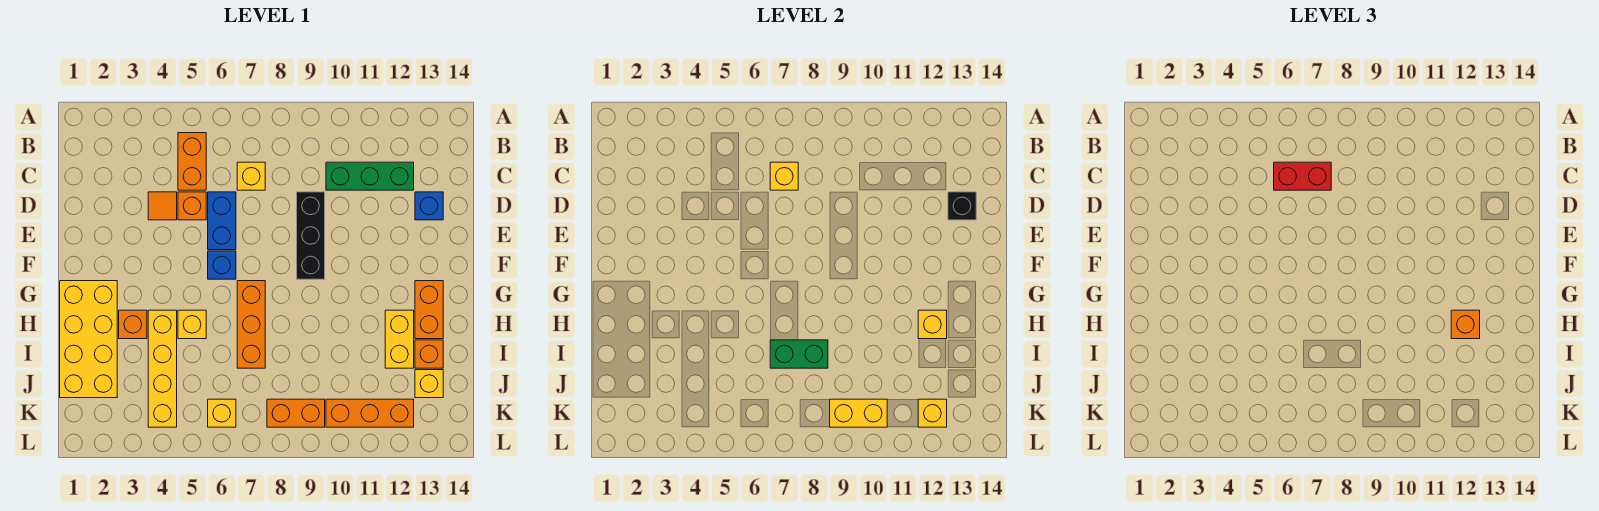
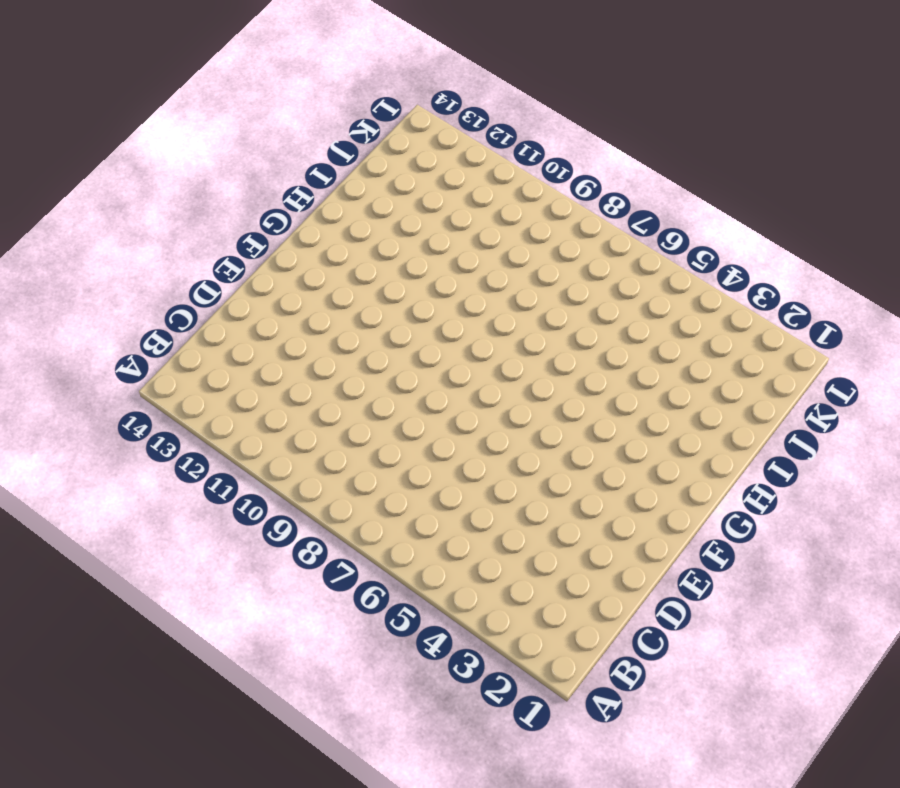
none -> orange brick B5:C5 level 1
none -> yellow brick C7 level 1
none -> green brick C10:C12 level 1

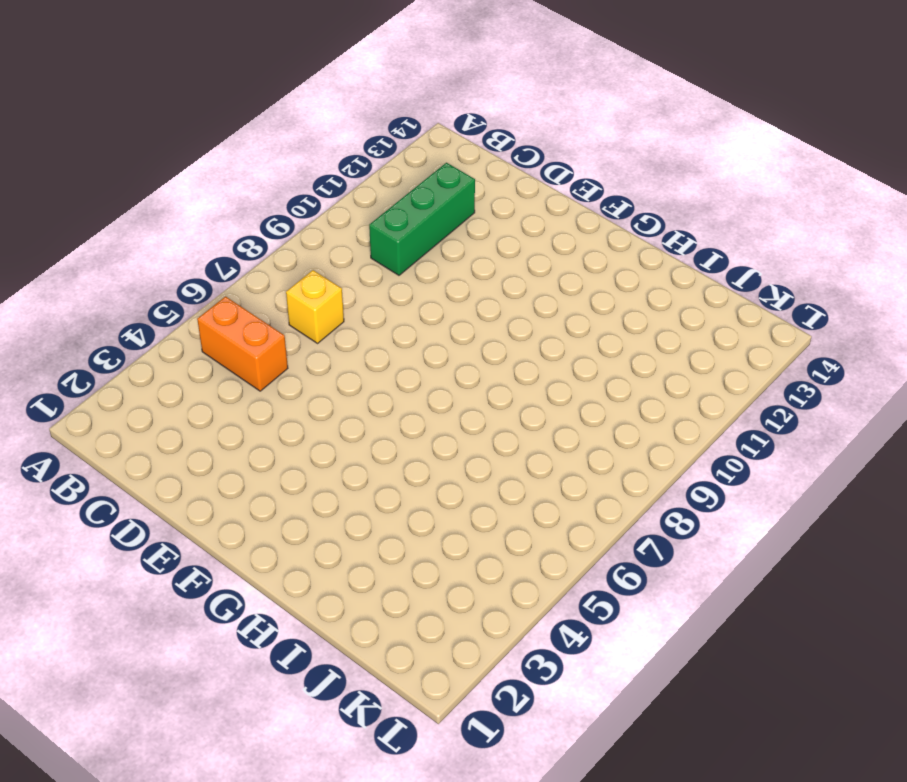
none -> orange tile D4 level 1
none -> orange brick D5 level 1
none -> blue brick D6:E6 level 1

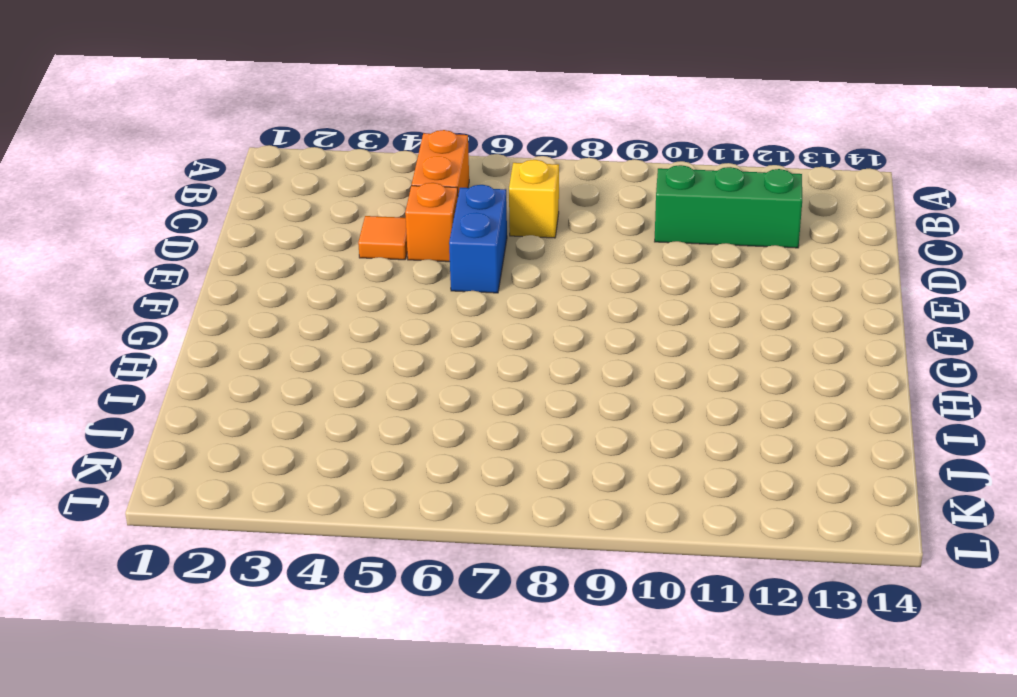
none -> black brick D9:F9 level 1
none -> blue brick D13 level 1
none -> blue brick F6 level 1

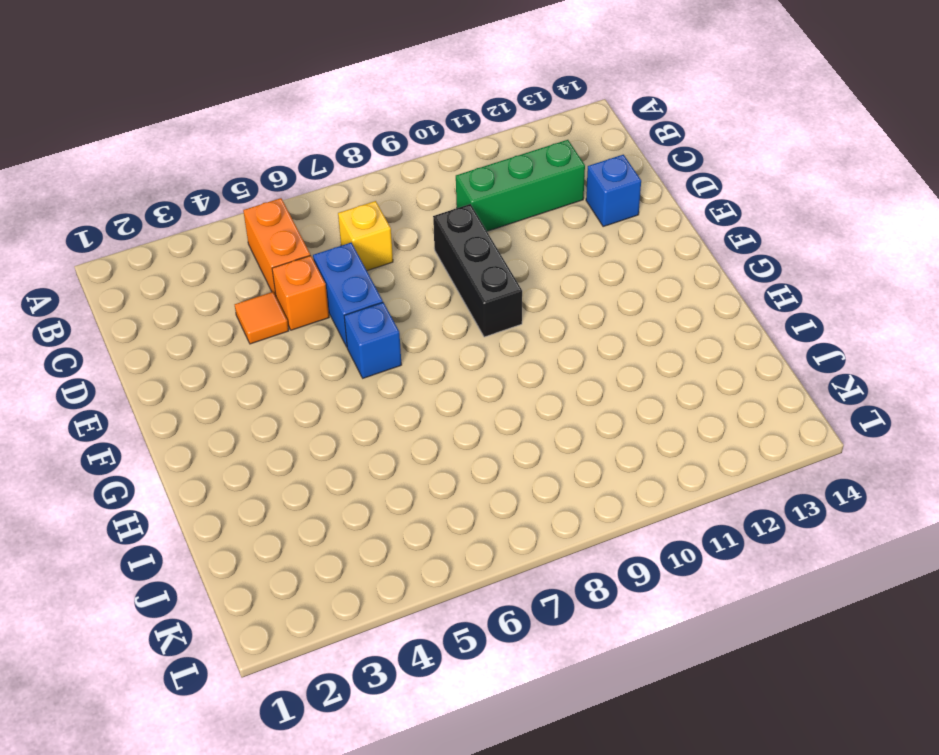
none -> yellow brick G1:J2 level 1
none -> orange brick G7:I7 level 1
none -> orange brick G13:H13 level 1

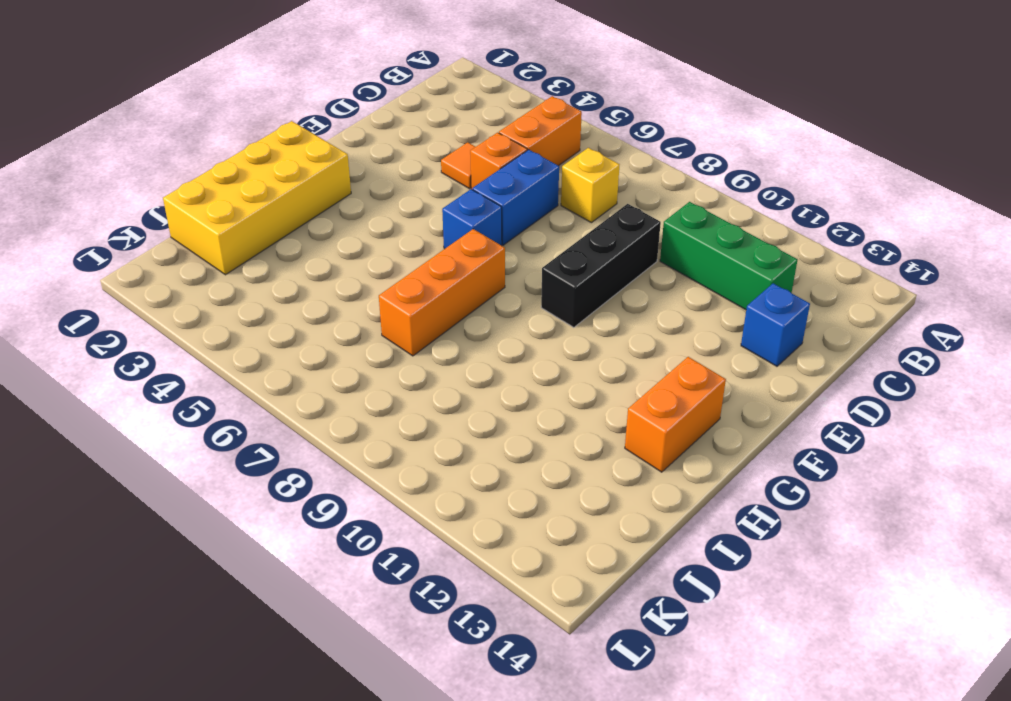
none -> orange brick H3 level 1
none -> yellow brick H4:K4 level 1
none -> yellow brick H5 level 1

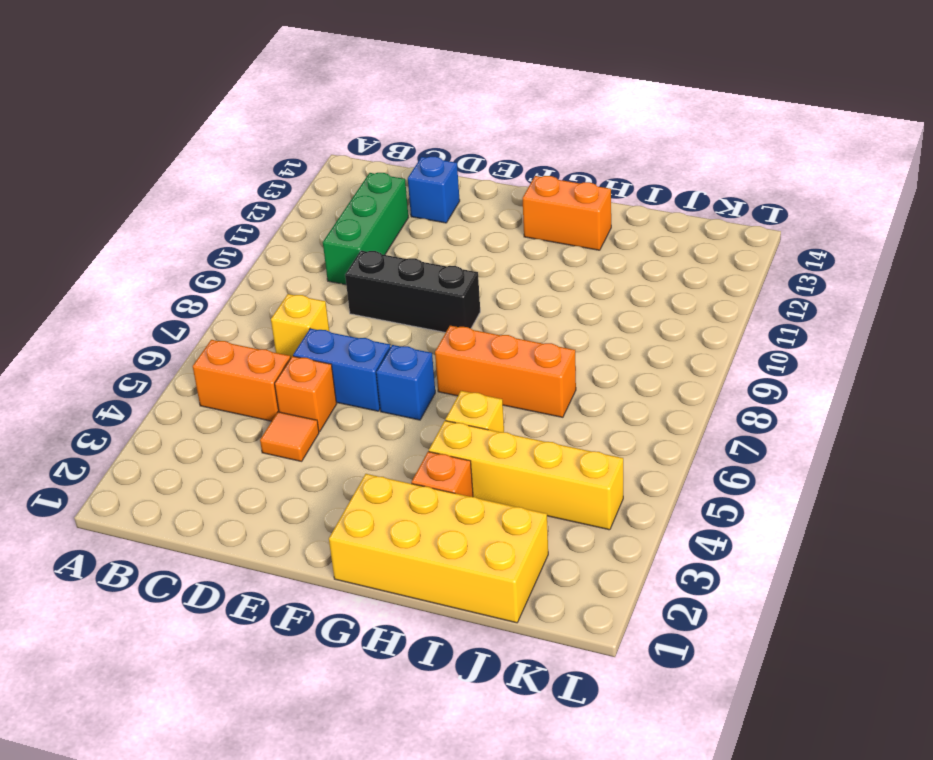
none -> yellow brick H12:I12 level 1
none -> orange brick I13 level 1
none -> yellow brick J13 level 1

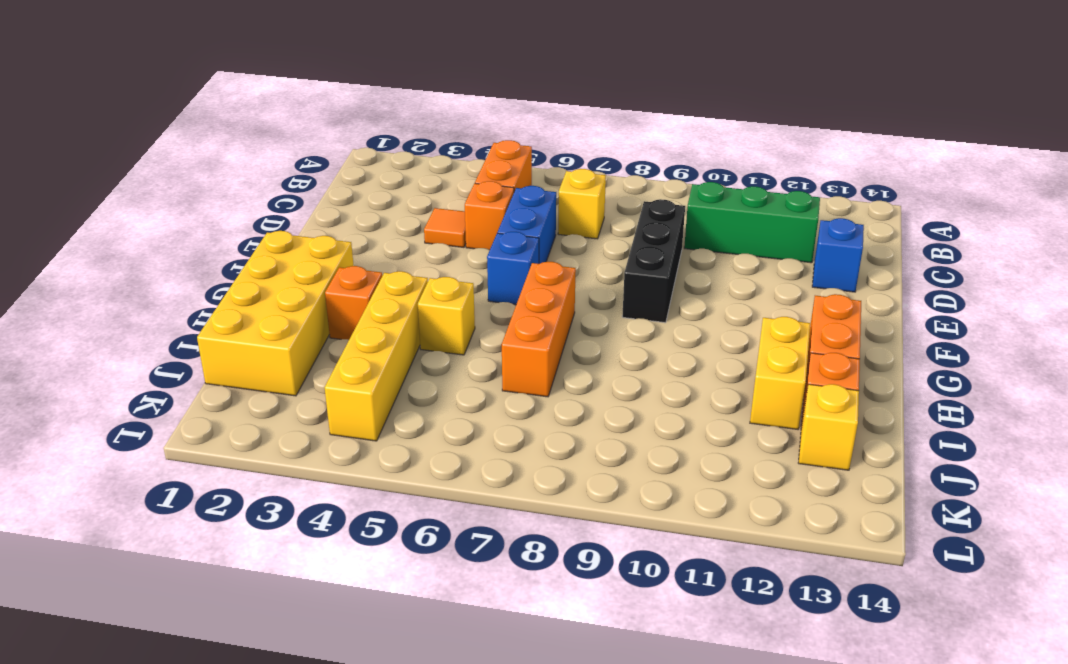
none -> yellow brick K6 level 1
none -> orange brick K8:K9 level 1
none -> orange brick K10:K12 level 1

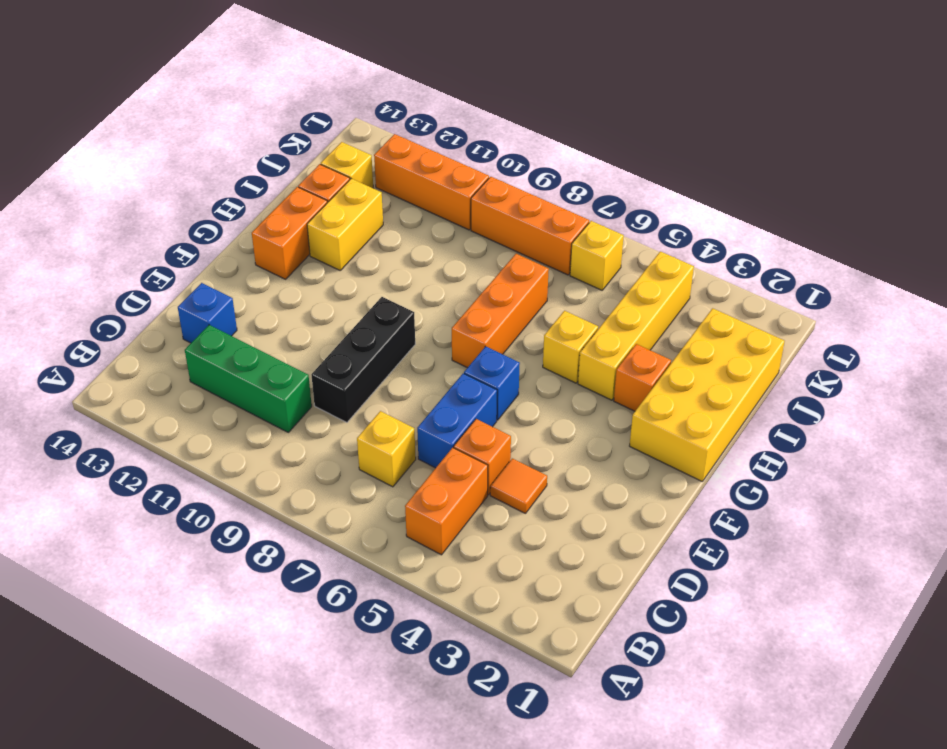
orange brick K7:K9 level 1 -> orange brick K8:K9 level 1
none -> yellow brick C7 level 2
none -> black brick D13 level 2
none -> yellow brick H12 level 2

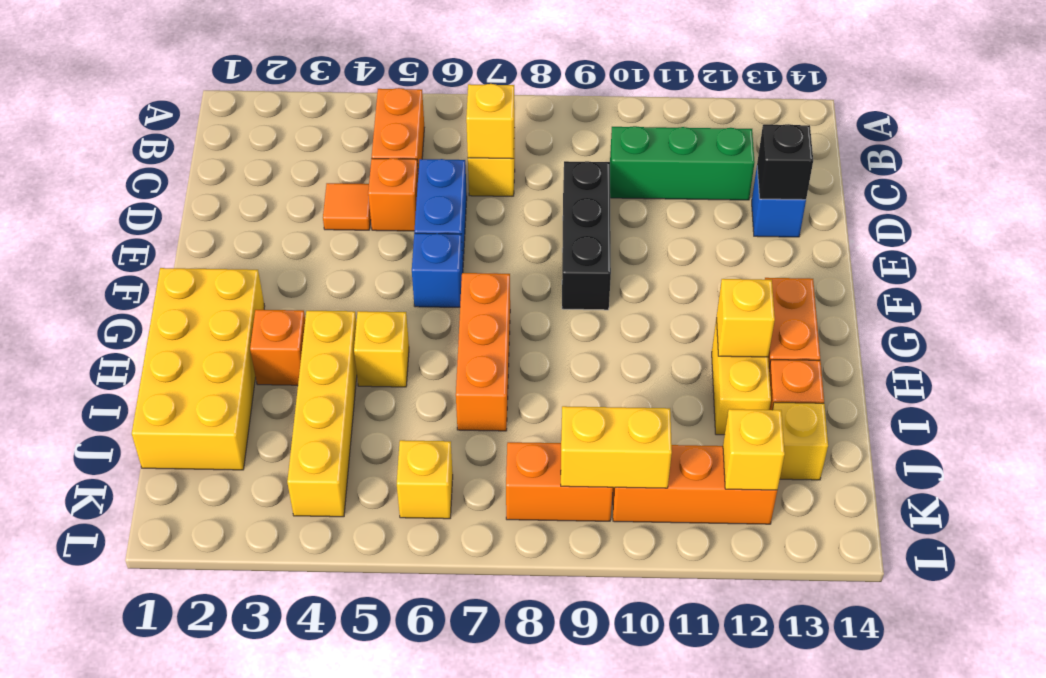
none -> green brick I7:I8 level 2
none -> red brick C6:C7 level 3
none -> orange brick H12 level 3

